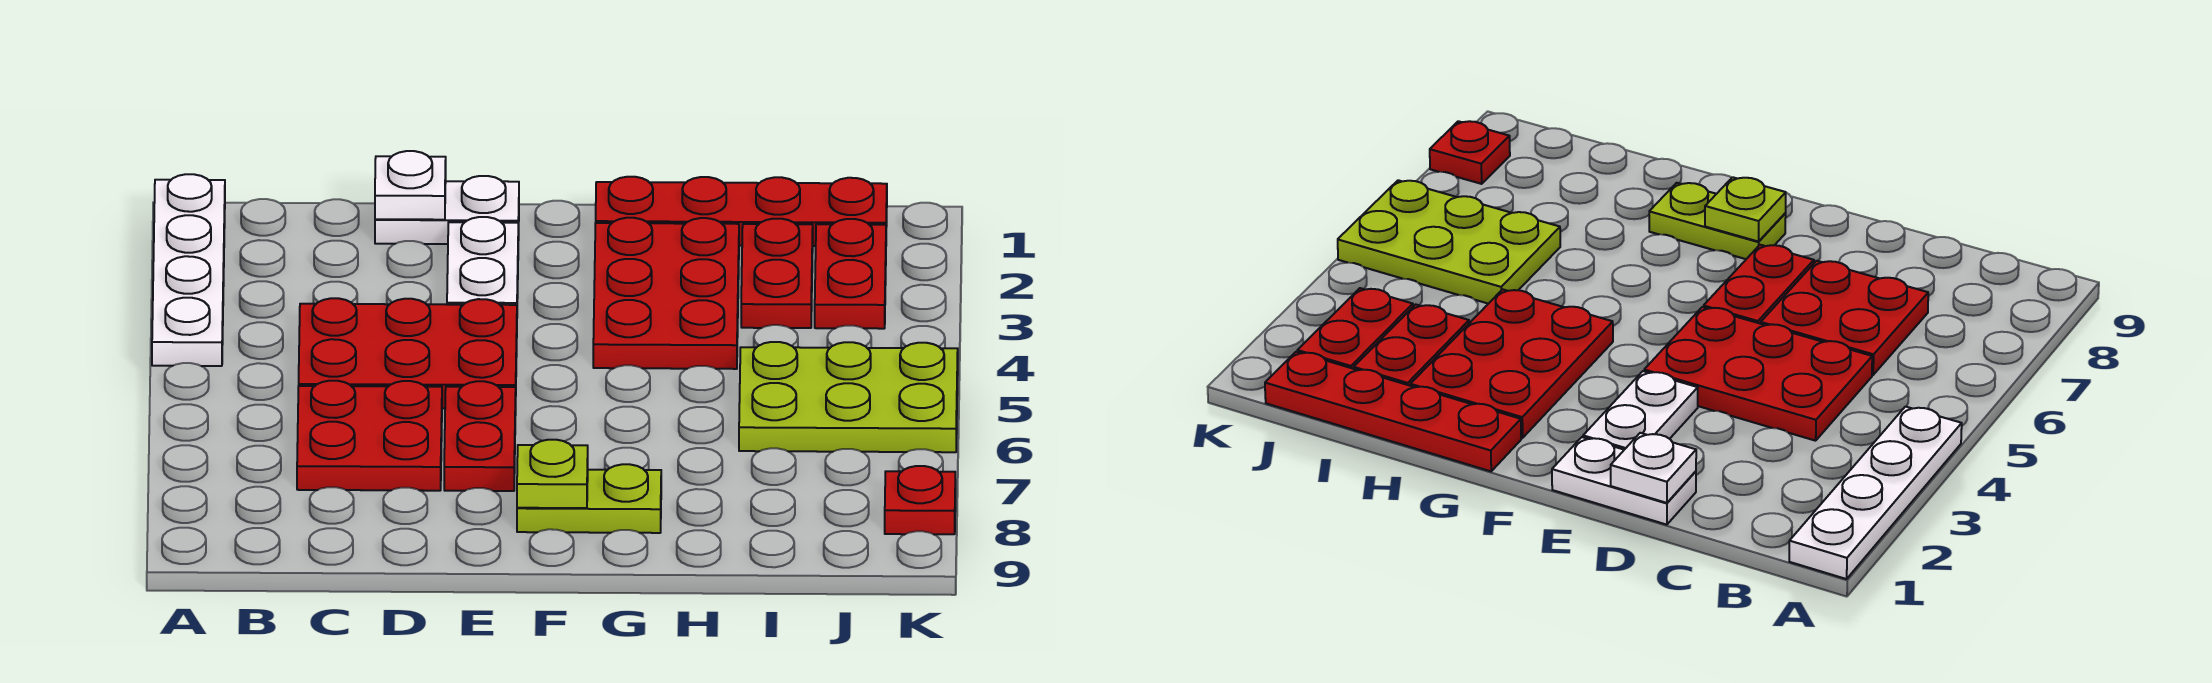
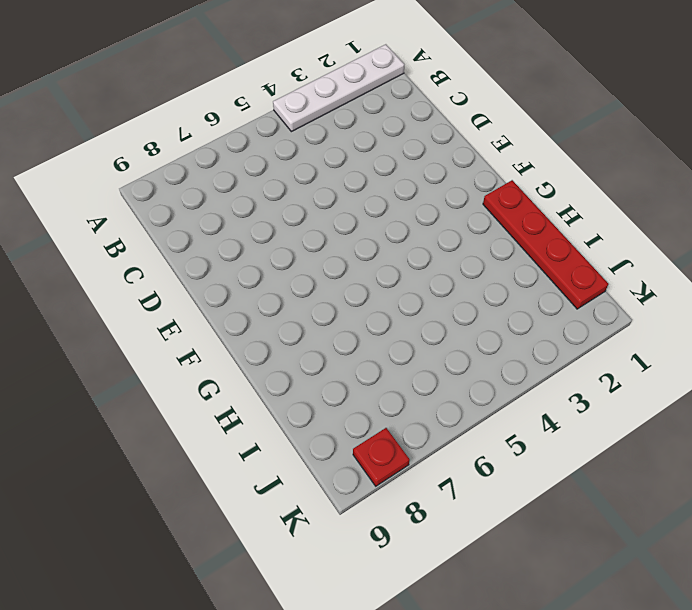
none -> red plate C4:E5 level 1
none -> red plate C6:D7 level 1
none -> white plate D1:E1 level 1

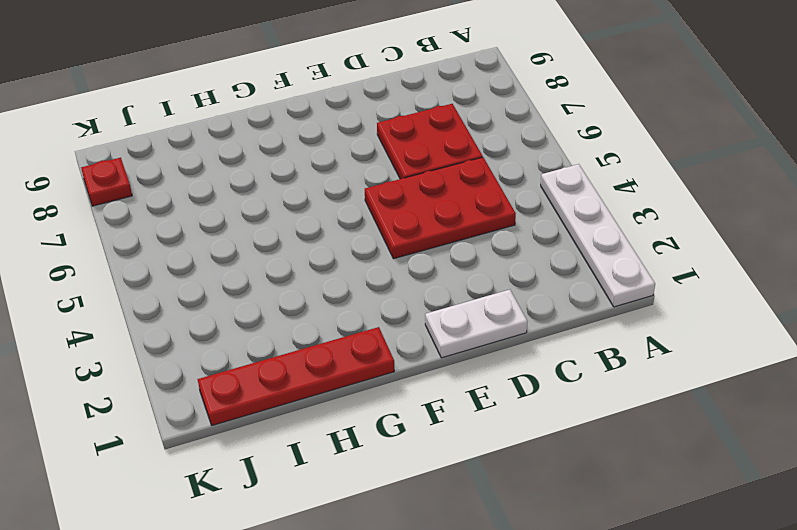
none -> white plate E2:E3 level 1
none -> red plate E6:E7 level 1
none -> lime plate F8:G8 level 1

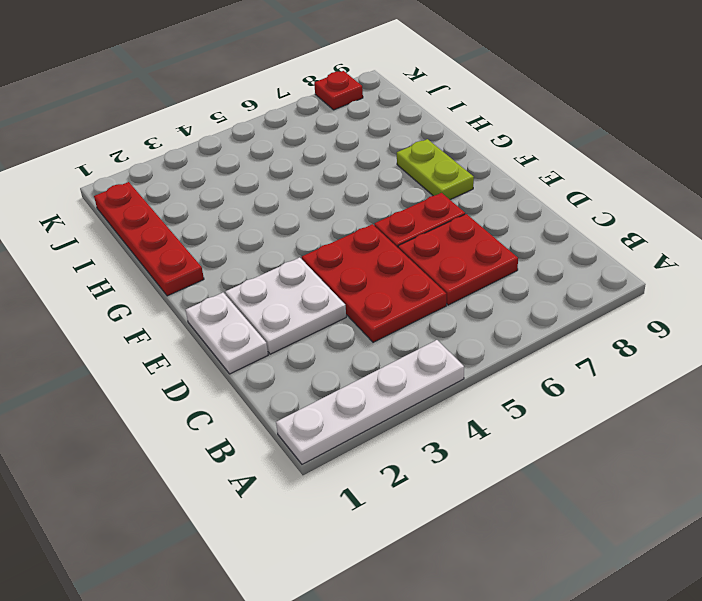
white plate D2:E3 level 1 -> white plate E2:E3 level 1
none -> red plate G2:H4 level 1
none -> red plate I2:I3 level 1
none -> lime plate I5:K6 level 1

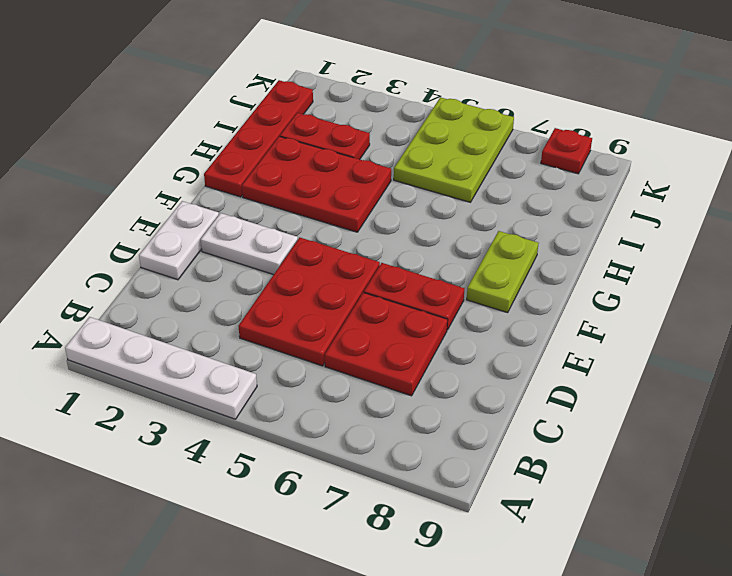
none -> red plate J2:J3 level 1
none -> white plate D1 level 2
none -> lime plate F8 level 2

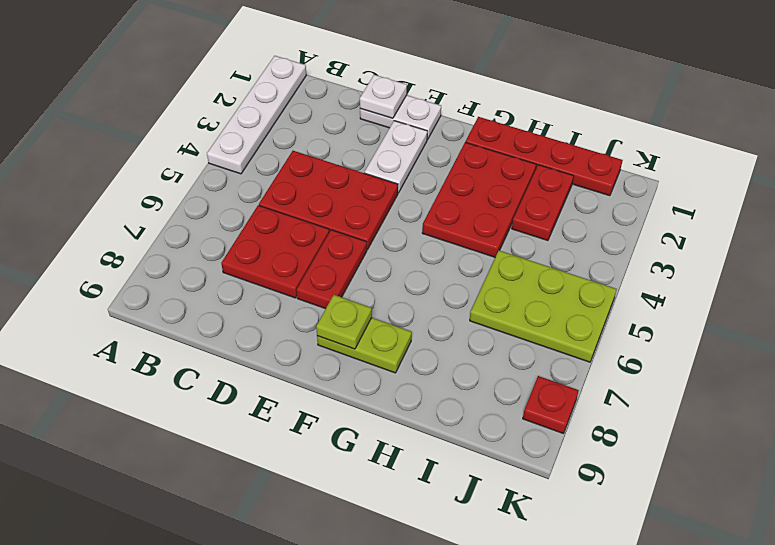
none -> red plate J2:J3 level 1

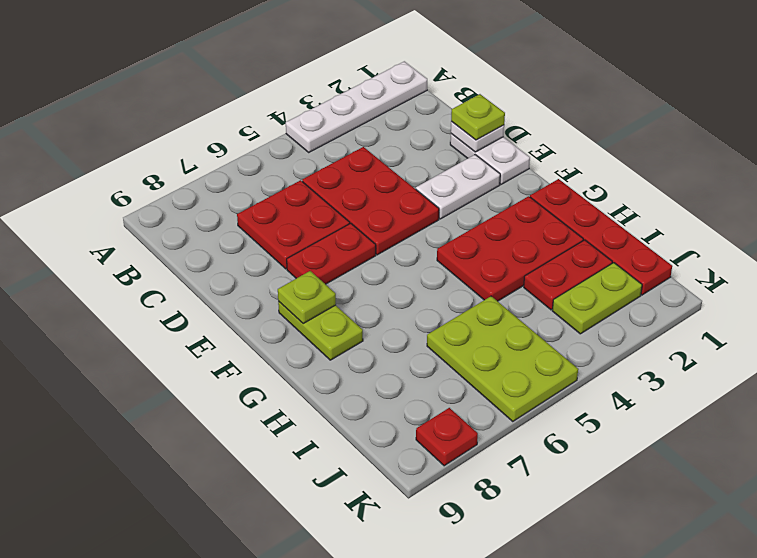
lime plate D1 level 3 -> none
lime plate J2:J3 level 1 -> red plate J2:J3 level 1

